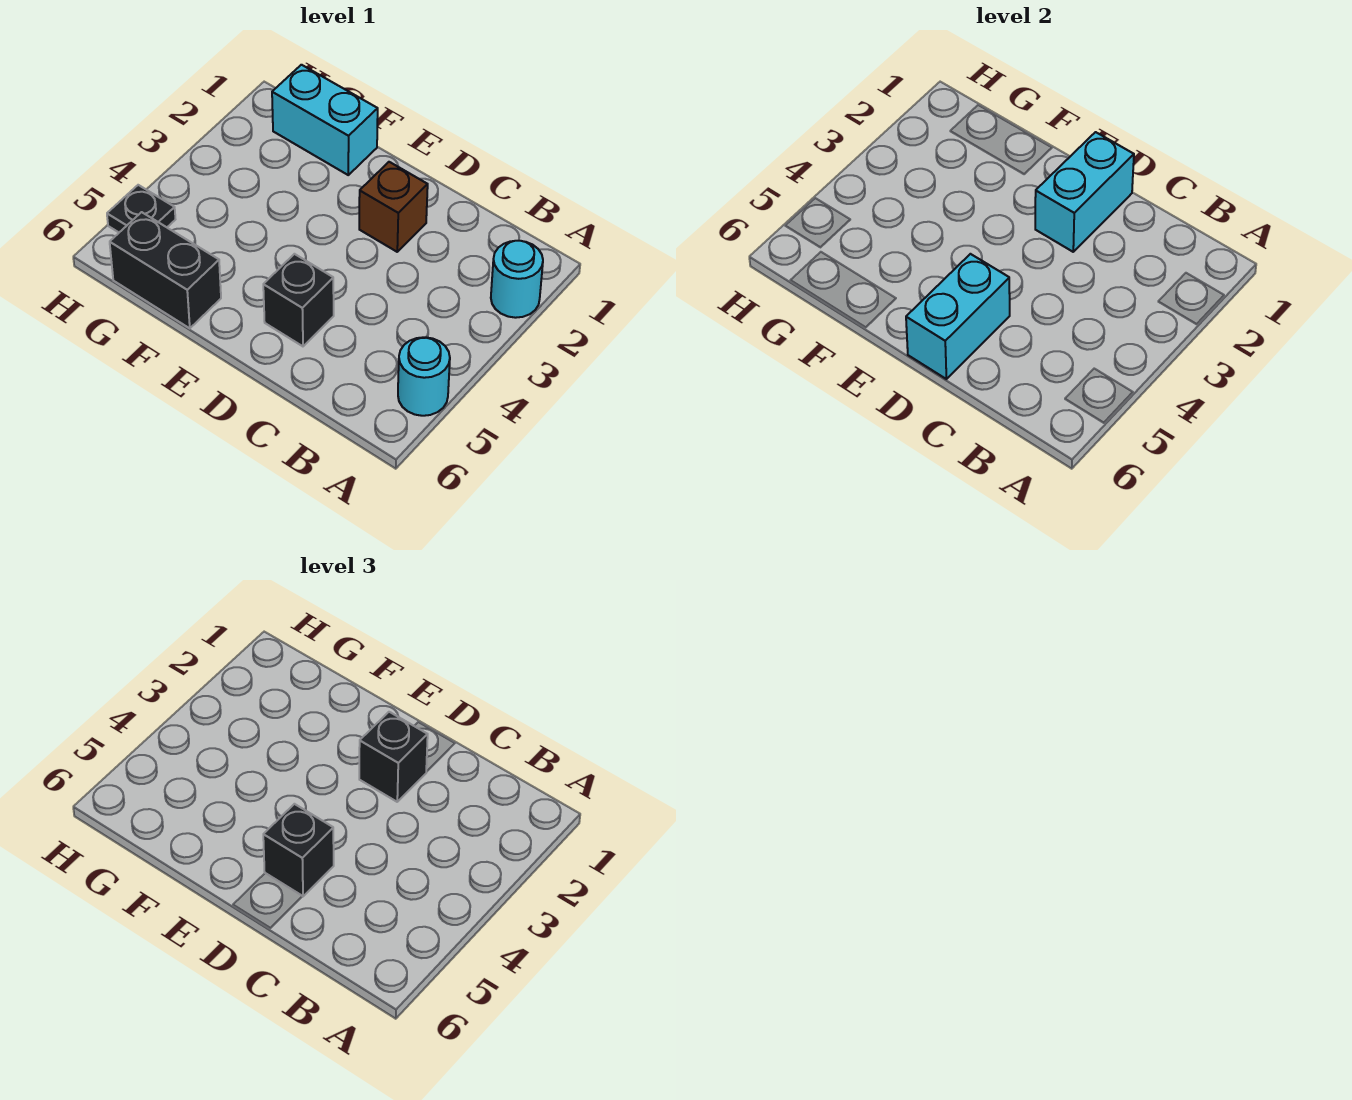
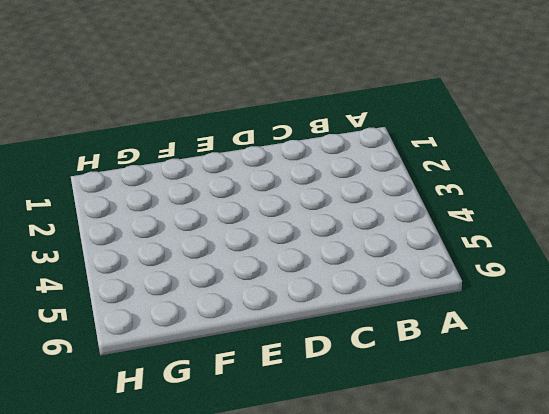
none -> cyan round brick A2 level 1
none -> cyan round brick A5 level 1

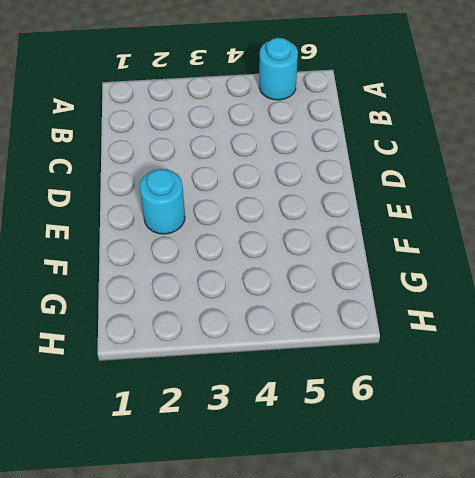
cyan round brick E2 level 1 -> cyan round brick A2 level 1
none -> brown brick D2 level 1
none -> black brick D5 level 1

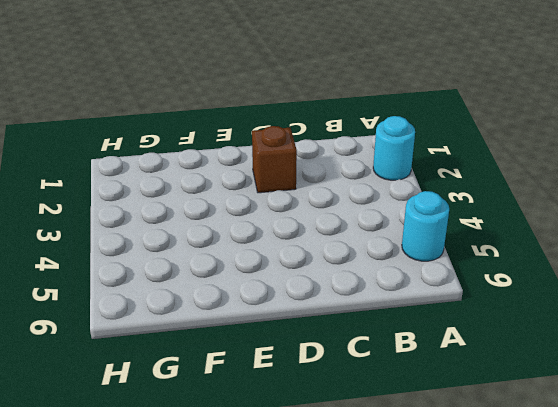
none -> black brick D5 level 1
none -> cyan brick F1:G1 level 1

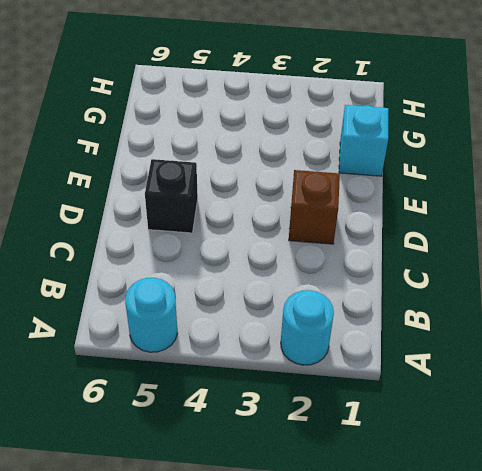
cyan brick F1 level 1 -> cyan brick F1:G1 level 1
none -> black brick F6:G6 level 1
none -> black plate H5 level 1

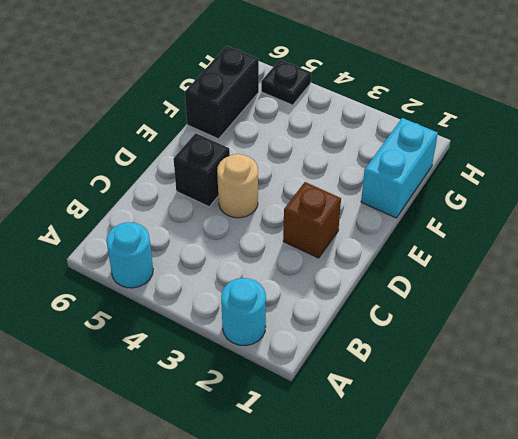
tan round brick D4 level 1 -> none
none -> cyan brick D1:D2 level 2
none -> cyan brick D5:D6 level 2

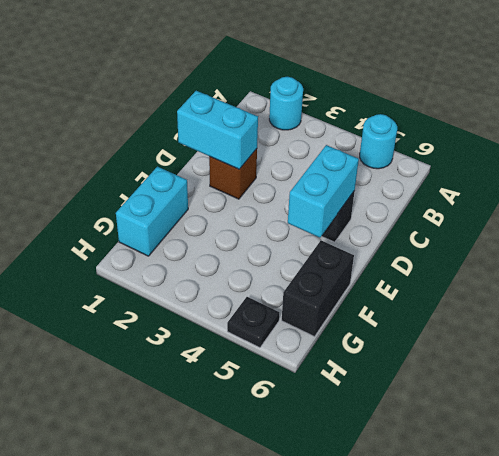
cyan brick D5:E5 level 2 -> cyan brick D5:D6 level 2
none -> black brick D2 level 3
none -> black brick D5 level 3

